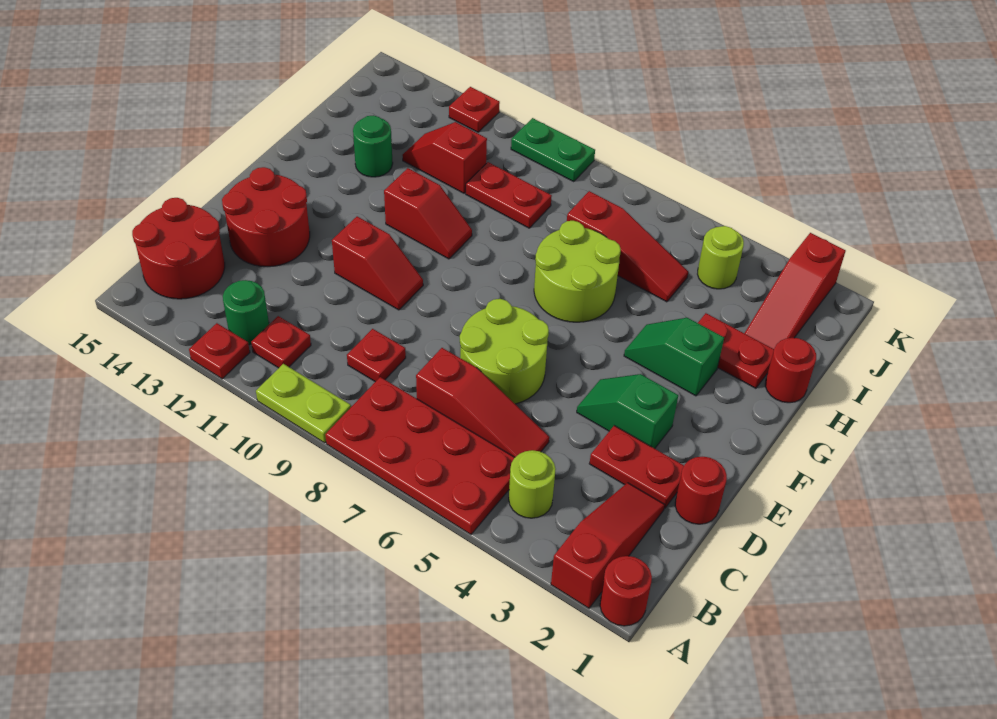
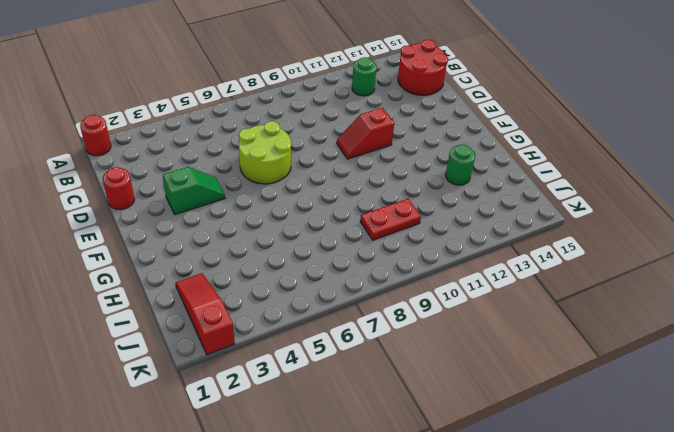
none -> red slope A2:C2 level 1 top A
none -> red plate A5:B8 level 1
none -> lime plate A9:A10 level 1
none -> red plate A12 level 1

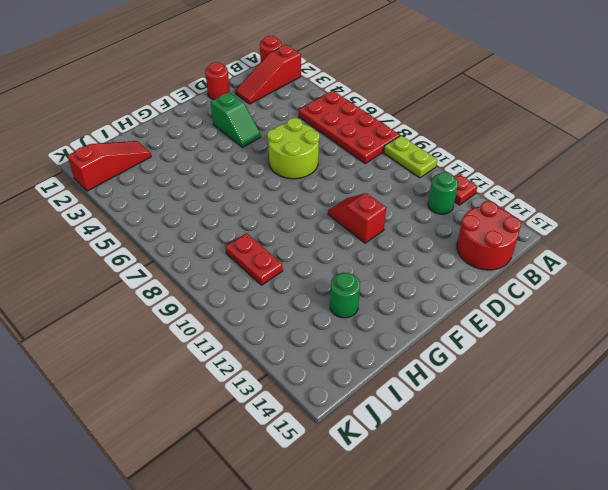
none -> lime round brick B4 level 1
none -> red plate B11 level 1
none -> red slope C5:C7 level 1 top 7
none -> red plate C9 level 1

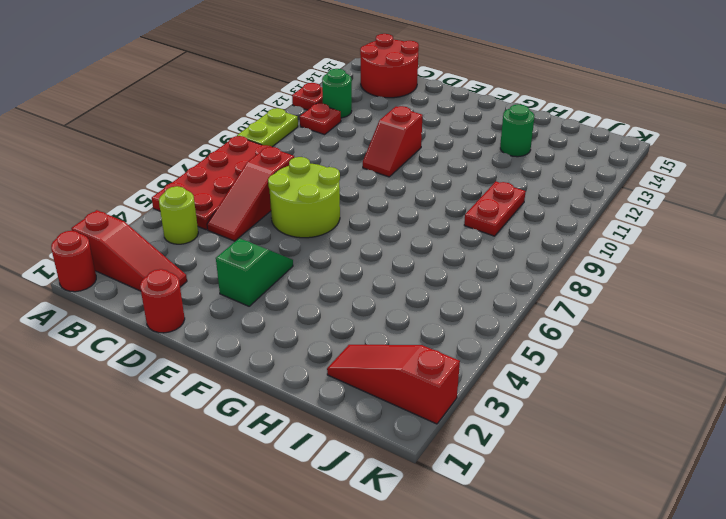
none -> red plate C9 level 1
none -> red plate D2:D3 level 1
none -> red round brick D13:E14 level 1
none -> green slope G3:G4 level 1 top 3

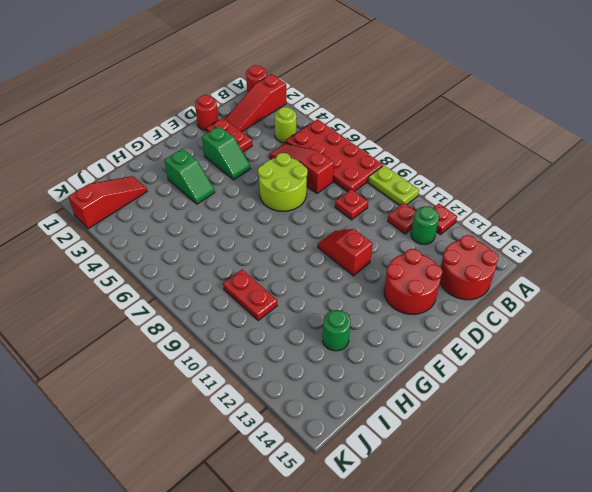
none -> lime round brick G6:H7 level 1
none -> red slope G10:G11 level 1 top 11
none -> red round brick H1 level 1
none -> red plate H2:H3 level 1

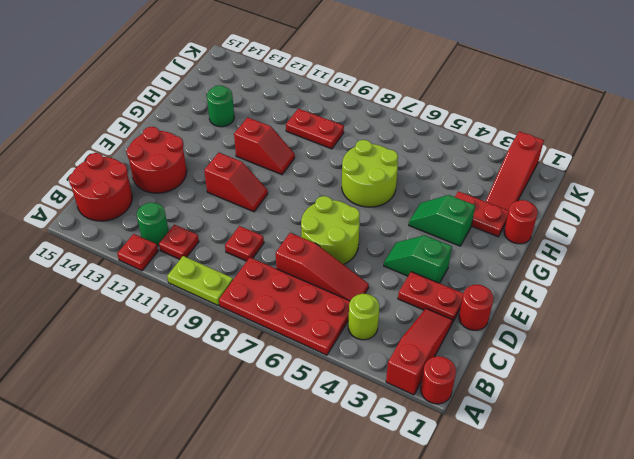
none -> red slope I5:I7 level 1 top 7
none -> red slope I11:I12 level 1 top 11
none -> lime round brick J4 level 1
none -> green plate K9:K10 level 1

